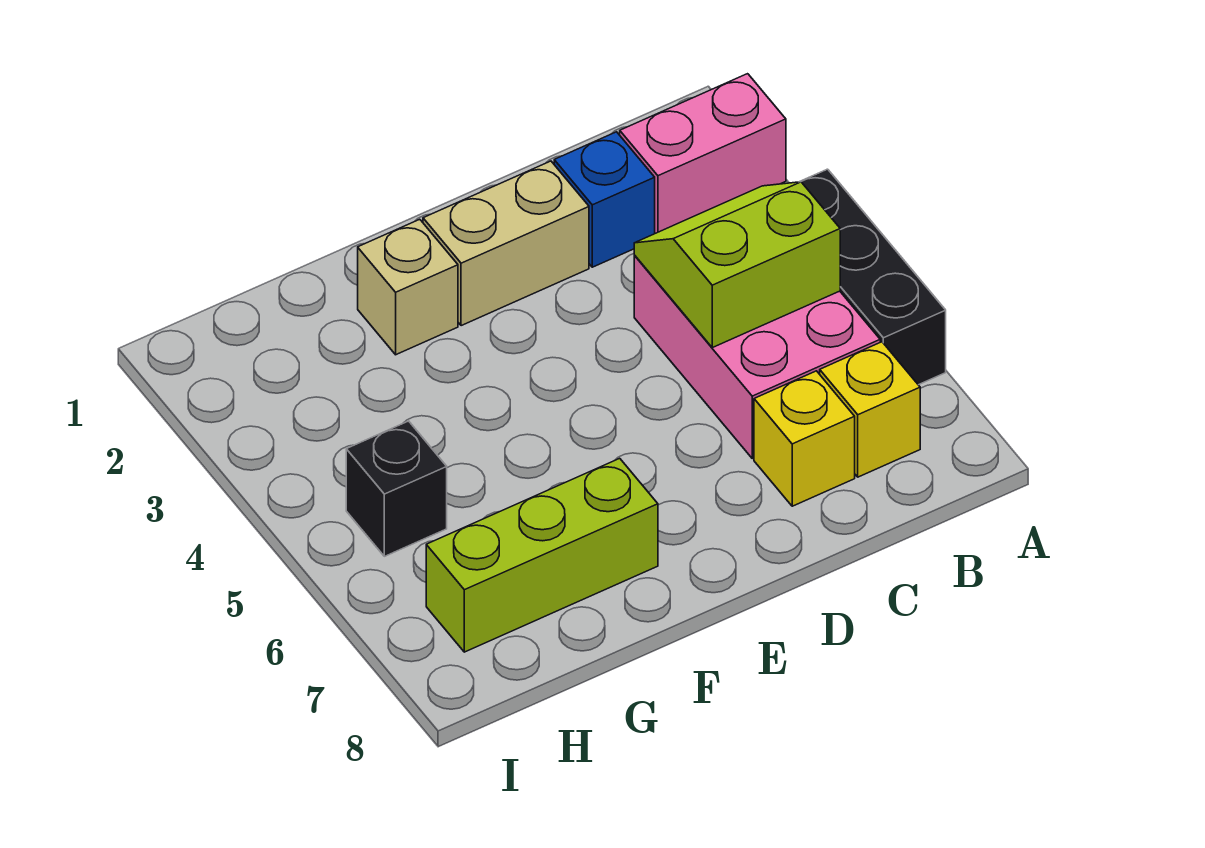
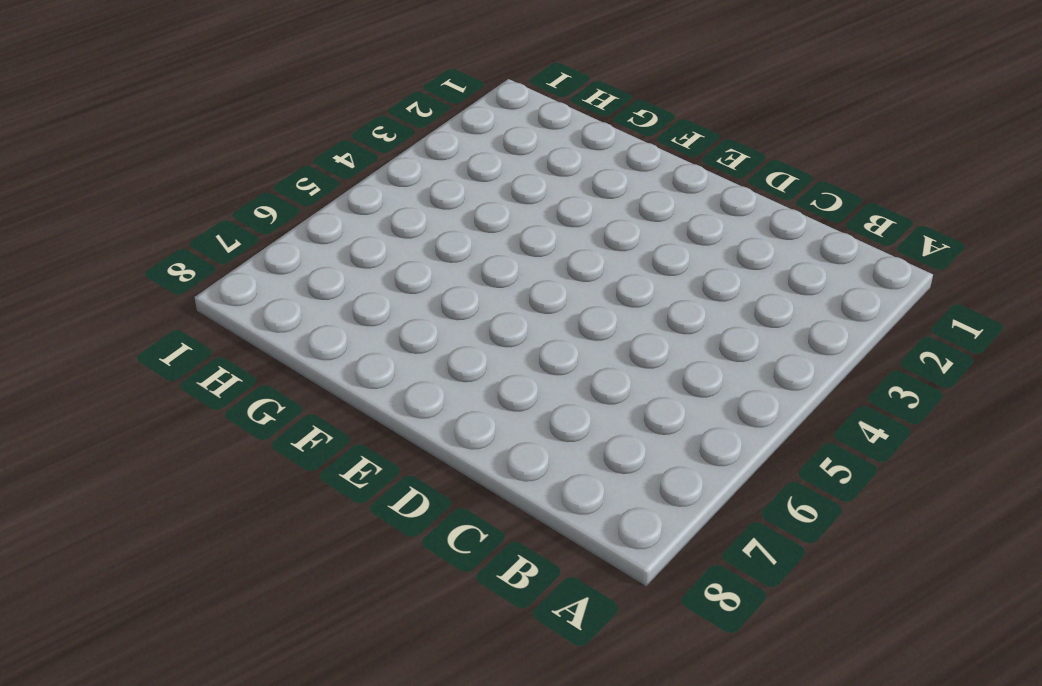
none -> pink brick A2:B2 level 1
none -> black brick A4:A6 level 1

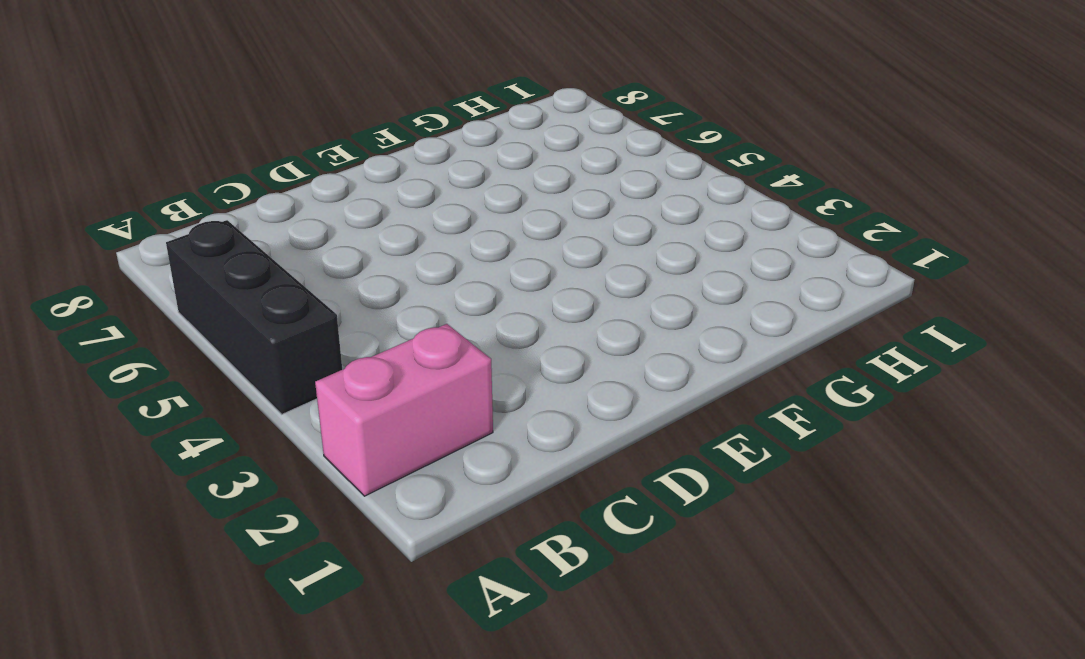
none -> pink brick B4:C6 level 1
none -> yellow brick B7 level 1

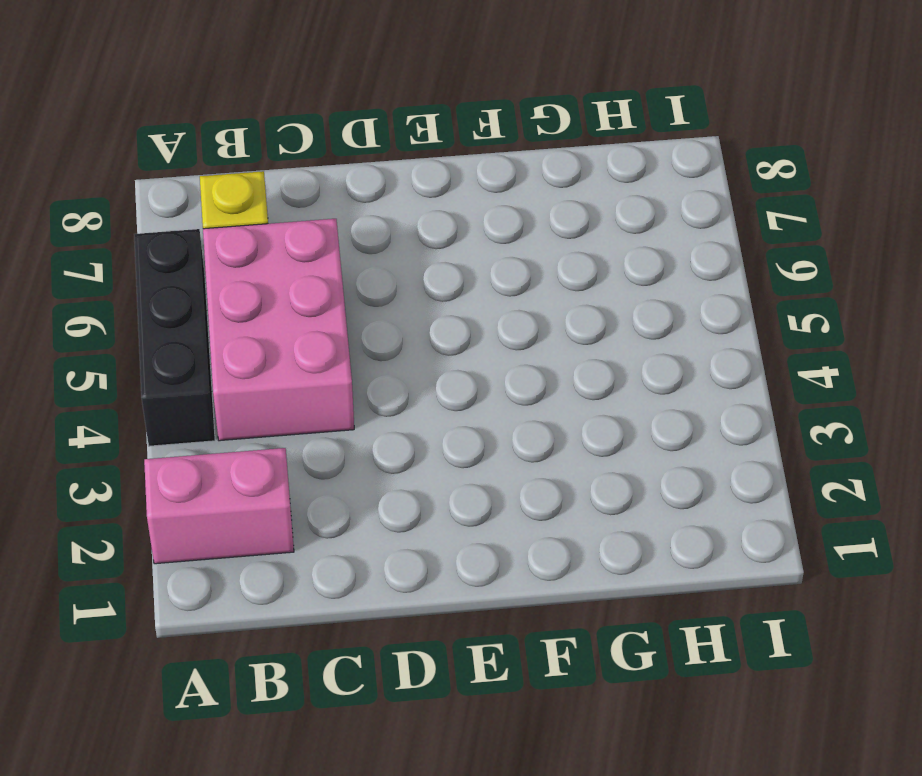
none -> blue brick C2 level 1
none -> yellow brick C7 level 1

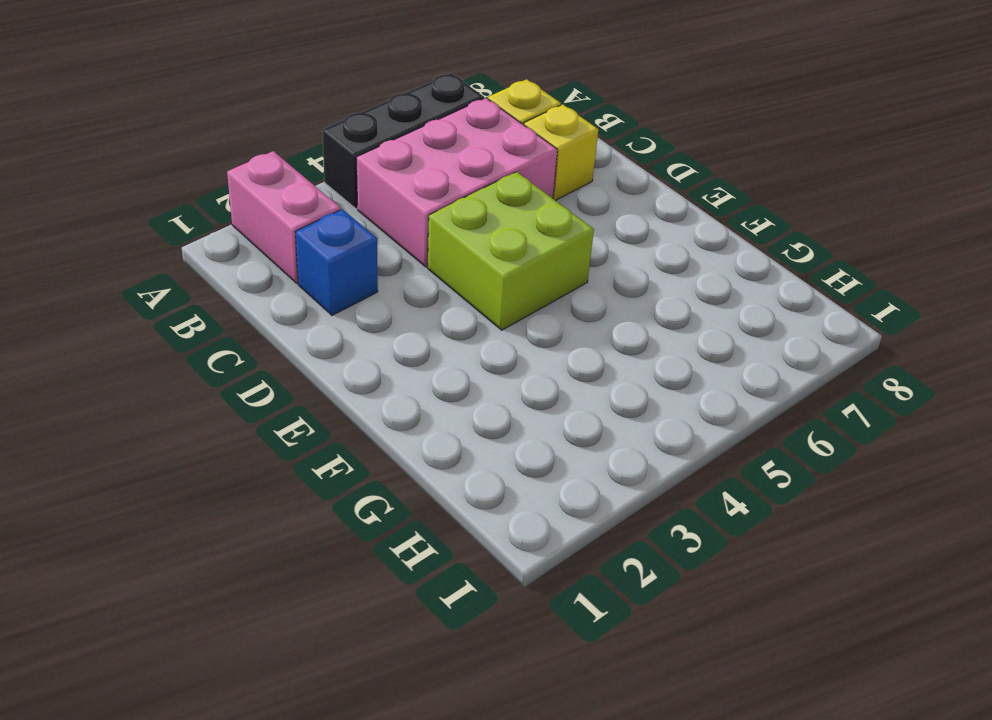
lime brick D4:E5 level 1 -> none
none -> tan brick D2:E2 level 1
none -> tan brick F2 level 1

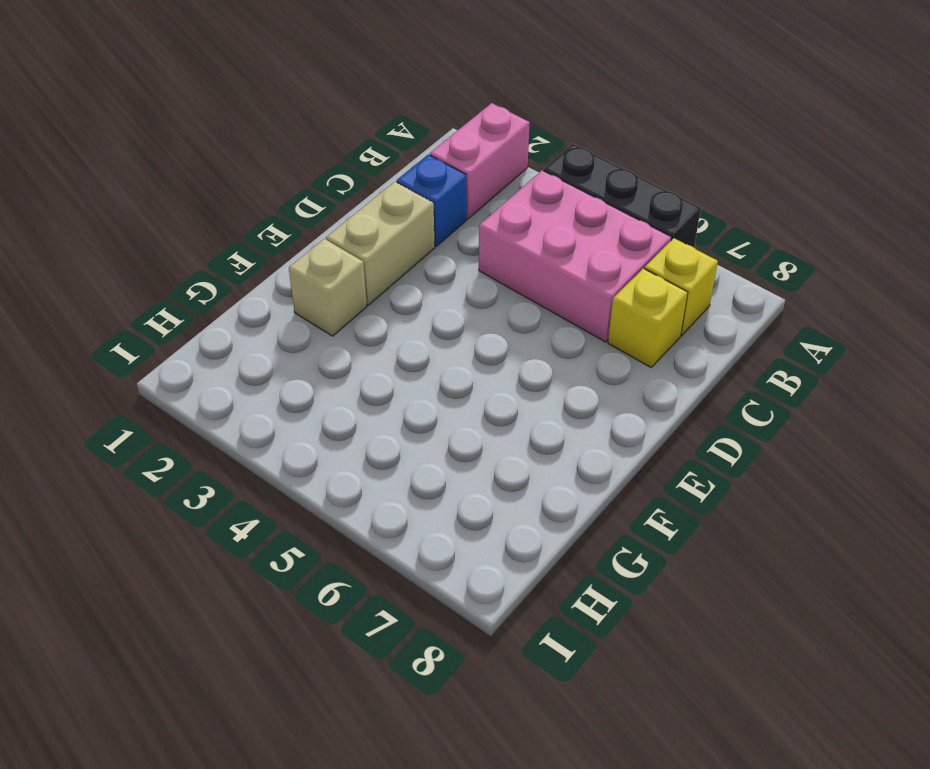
none -> lime brick F7:H7 level 1
none -> black brick H5 level 1

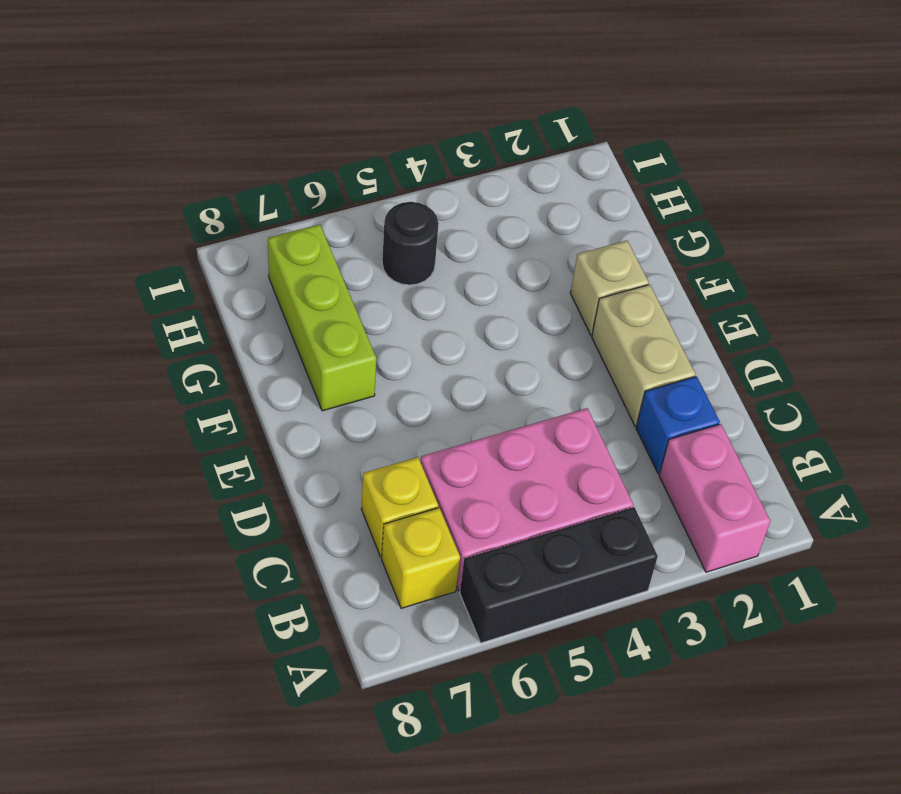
black round brick H5 level 1 -> black brick H5 level 1
none -> lime slope B4:C5 level 2 top 5

